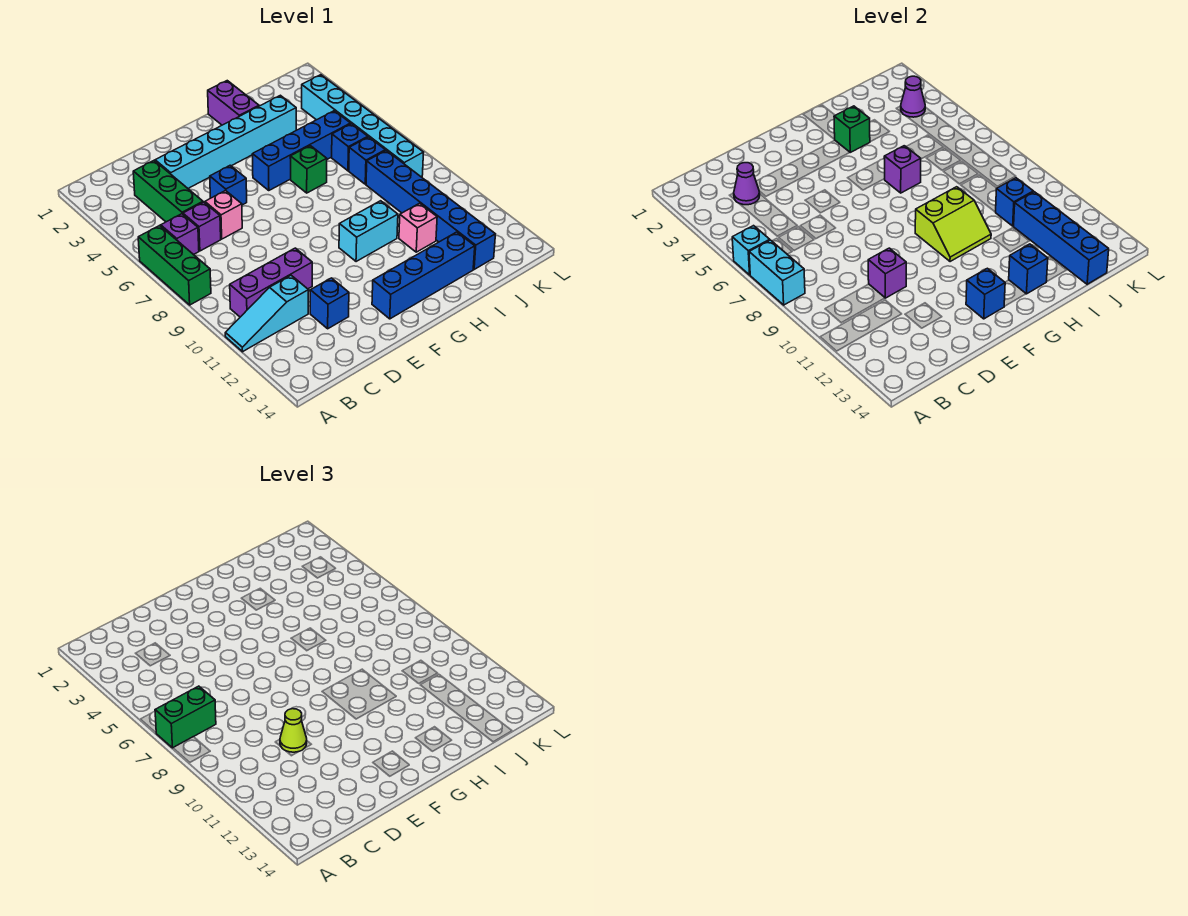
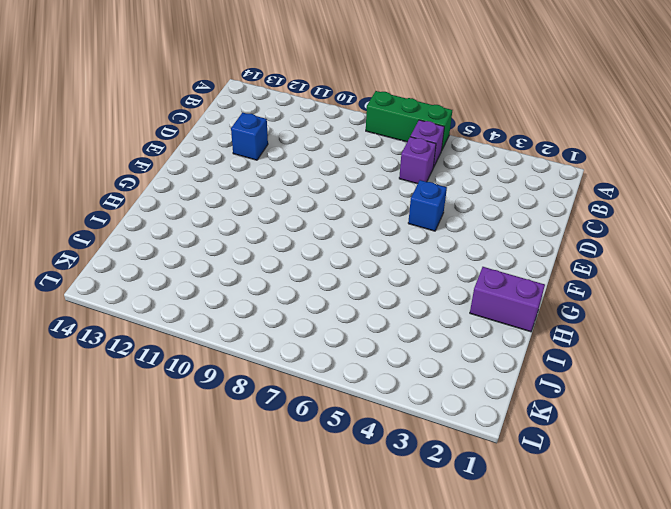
none -> cyan slope A11:C11 level 1 top C
none -> purple brick B10:D10 level 1
none -> green brick C3:C5 level 1
none -> cyan brick D3:I3 level 1

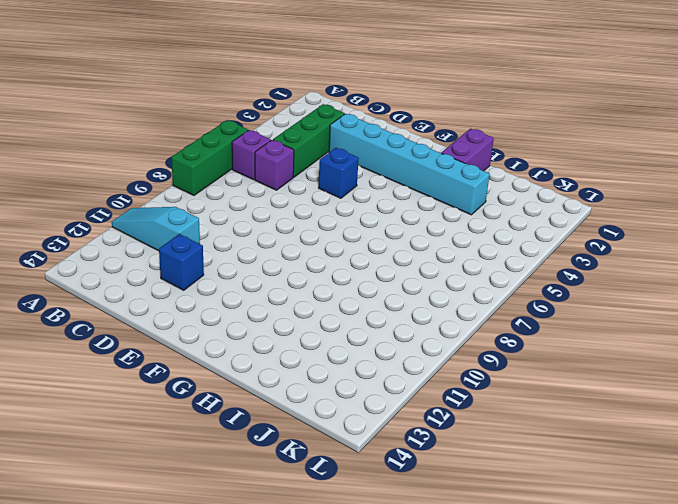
none -> purple brick B10:D10 level 1
none -> pink brick D6 level 1
none -> blue brick F13:I13 level 1
none -> blue brick G5:J5 level 1

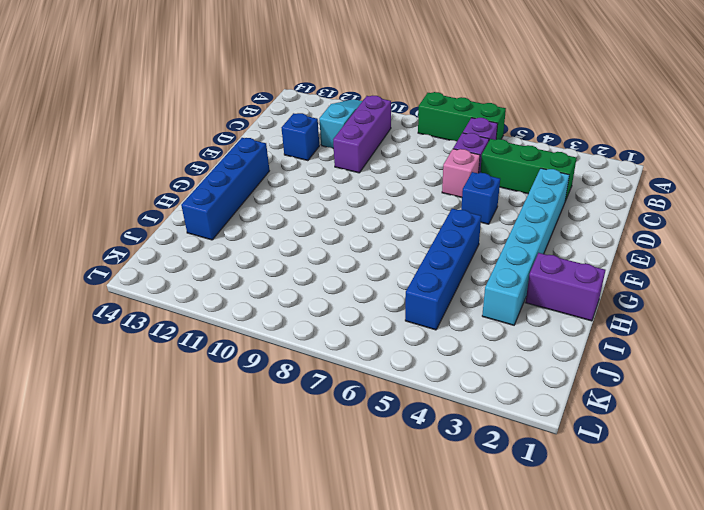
none -> cyan brick G10:H10 level 1
none -> green brick H6 level 1
none -> pink brick I11 level 1
none -> blue brick J6 level 1

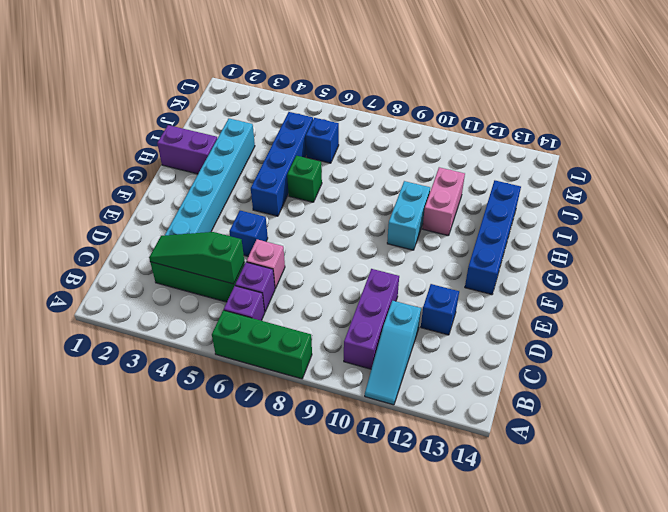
green slope C3:C5 level 2 top 5 -> purple cone C3 level 2
pink brick H11:I11 level 1 -> pink brick I11 level 1
none -> blue brick J7 level 1
none -> blue brick J8:J13 level 1
none -> cyan brick K3:K8 level 1
none -> cyan brick A6 level 2

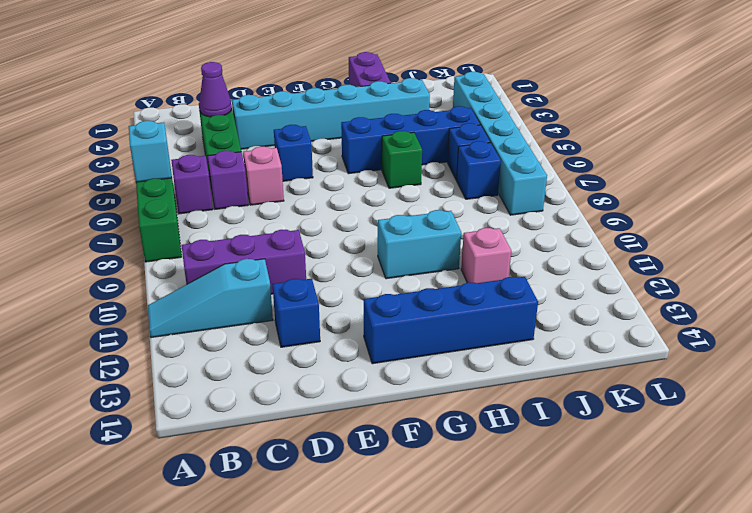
none -> blue brick J8:J13 level 1
none -> cyan brick A7:A8 level 2
none -> purple brick D10 level 2
none -> blue brick F13 level 2

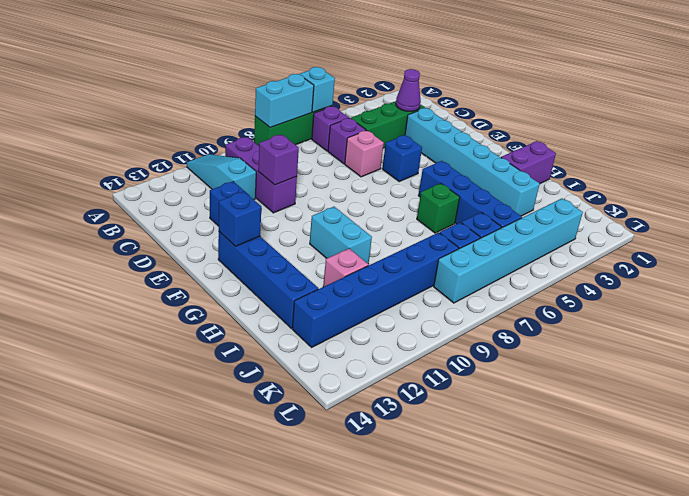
none -> lime slope G9:H10 level 2 top 9
none -> green brick H3 level 2
none -> purple brick H6 level 2
none -> blue brick H13 level 2

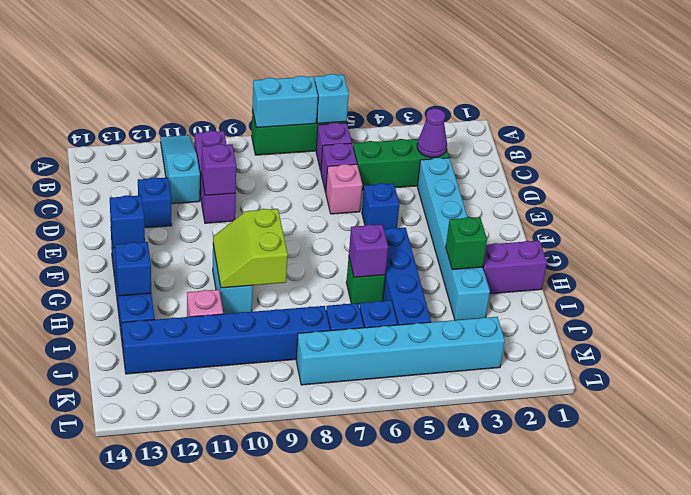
none -> blue brick J10 level 2
none -> blue brick J11:J14 level 2
none -> purple cone K3 level 2
none -> green brick A7:B7 level 3

